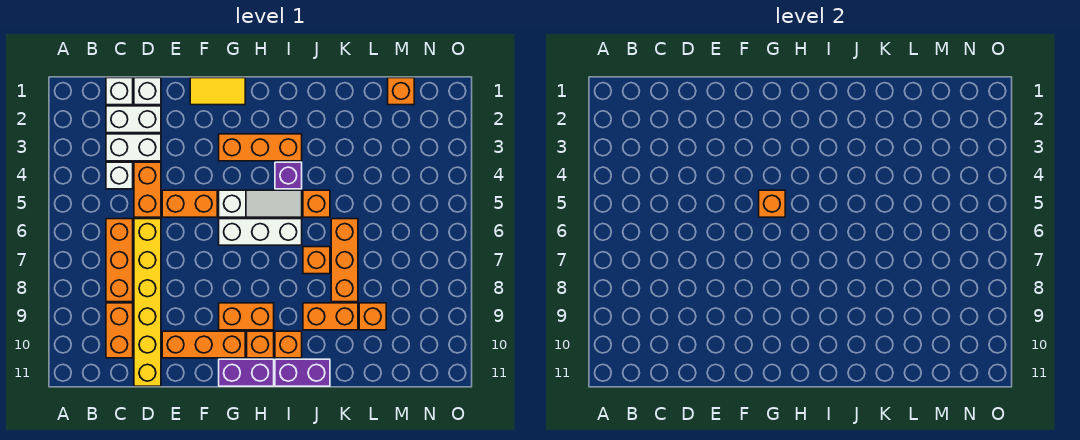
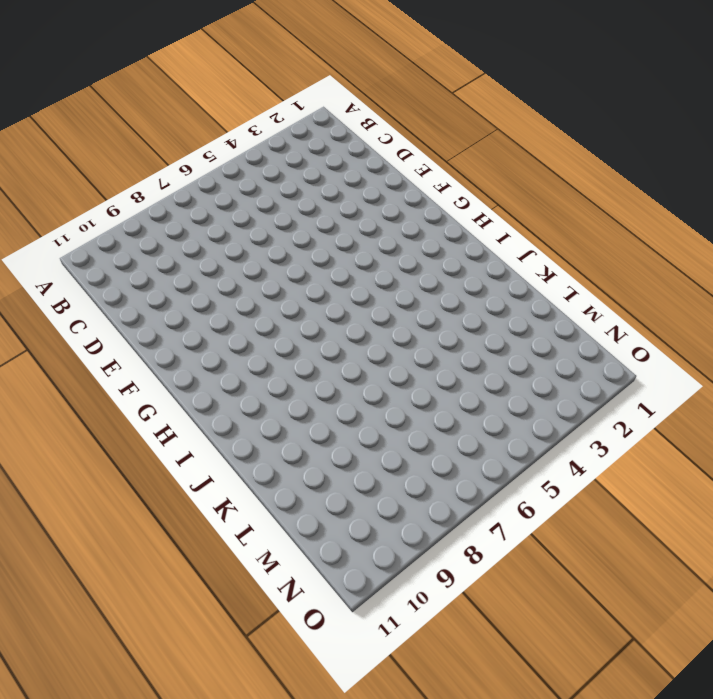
none -> white brick C1 level 1
none -> white brick C2:D2 level 1
none -> white brick C3:D3 level 1

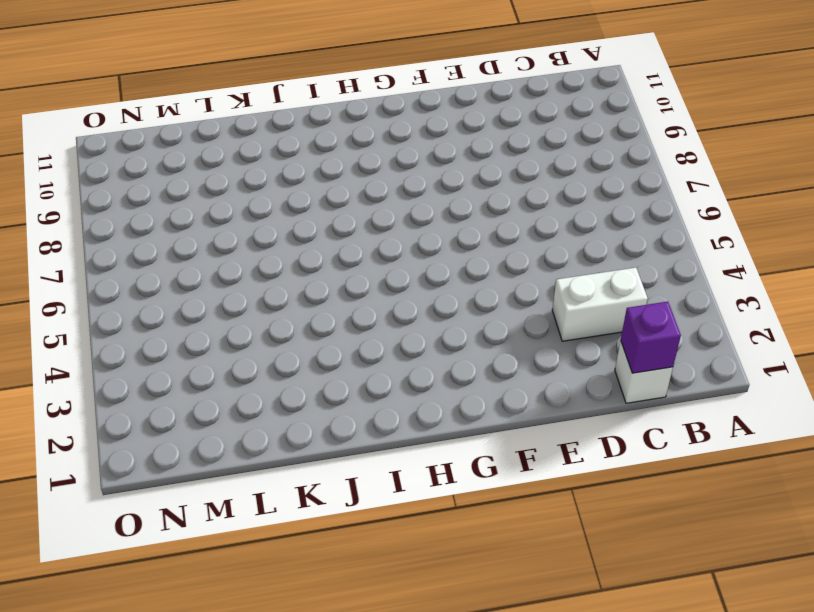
purple brick C1 level 2 -> purple brick I4 level 1
none -> white brick C2:D2 level 1
none -> white brick C4 level 1
none -> orange brick C6:C8 level 1

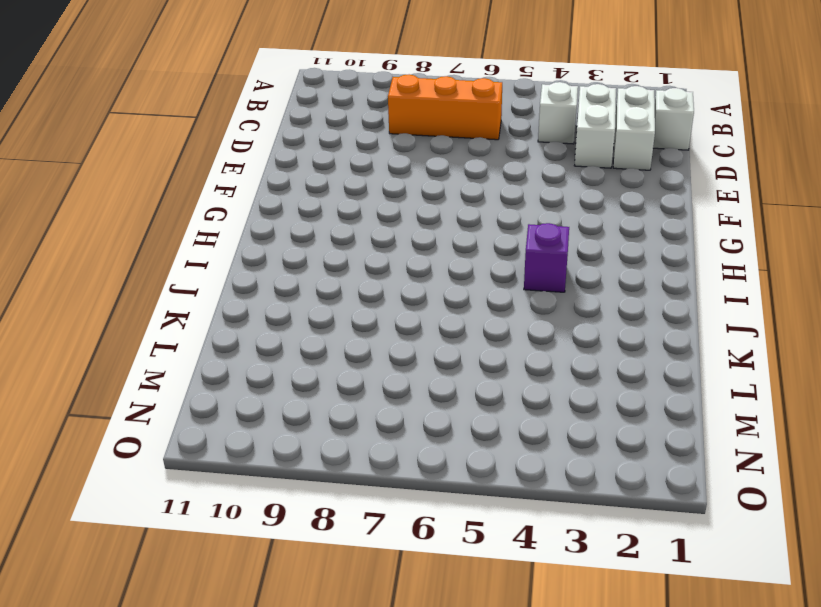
none -> orange brick C9:C10 level 1
none -> white brick D1 level 1
none -> orange brick D4:D5 level 1

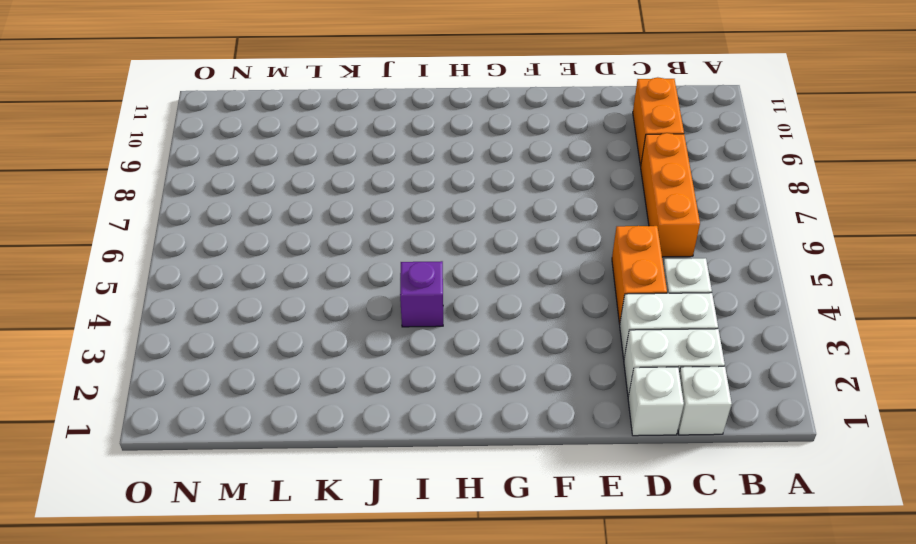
none -> yellow brick D6:D11 level 1
none -> orange brick E5:F5 level 1
none -> orange brick E10:G10 level 1

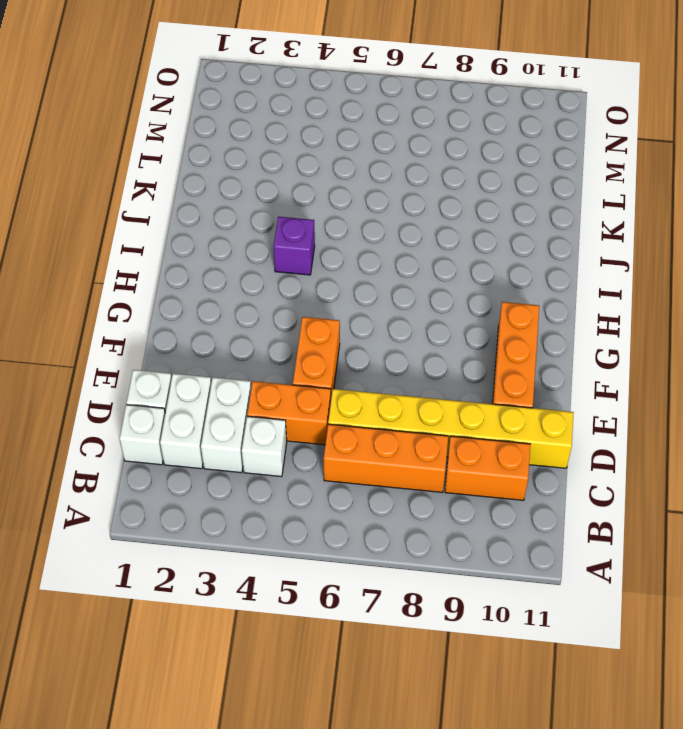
none -> yellow tile F1:G1 level 1
none -> orange brick G3:I3 level 1
none -> white slope G5:I5 level 1 top G

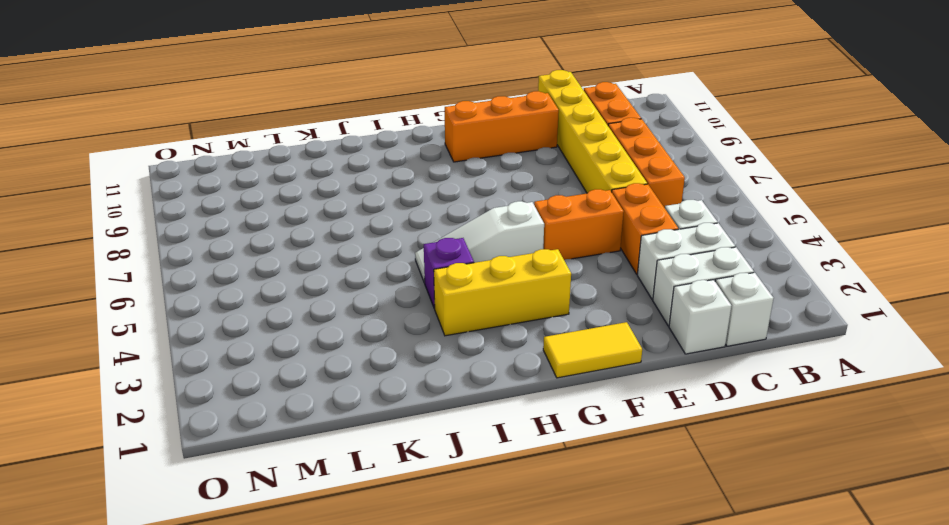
yellow brick G3:I3 level 1 -> orange brick G3:I3 level 1
none -> white brick G6:I6 level 1
none -> orange brick G9:H9 level 1
none -> purple brick G11:H11 level 1

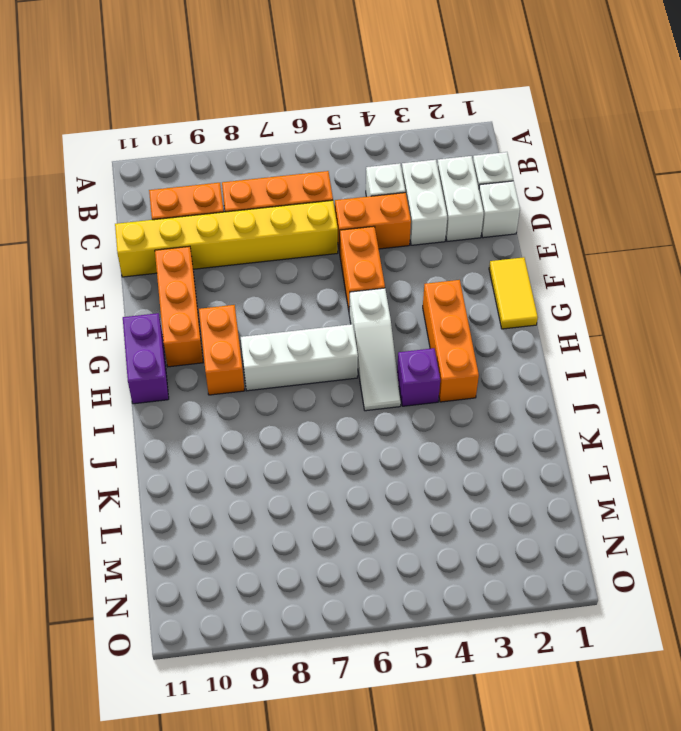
white brick H6:H8 level 1 -> white brick G6:I6 level 1
none -> orange brick H10 level 1
none -> orange brick I10 level 1
none -> purple brick I11:J11 level 1

